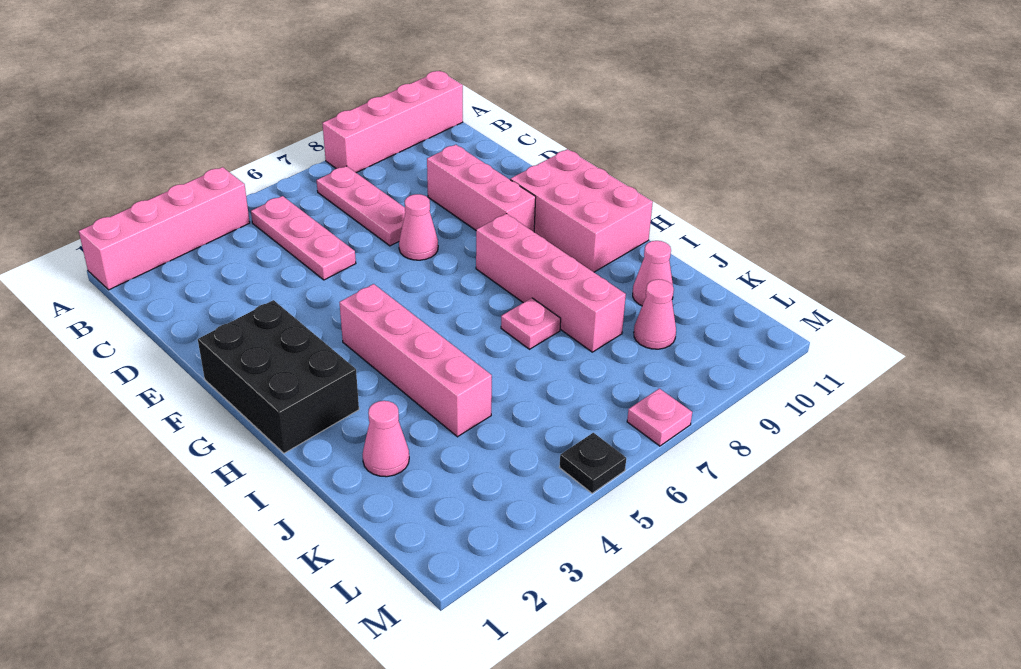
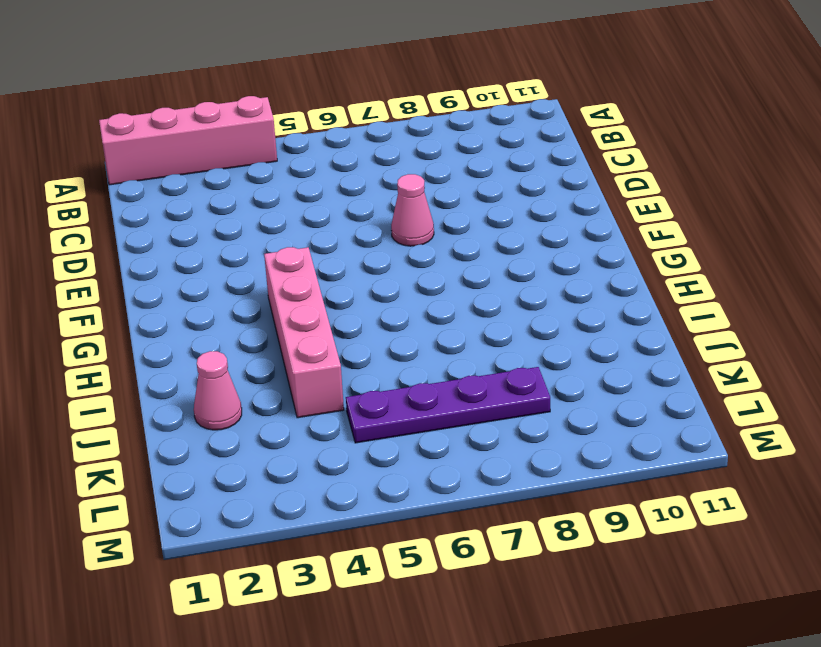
purple plate K5:K8 level 1 -> none
none -> pink brick A8:A11 level 1
none -> pink plate B5:D5 level 1
none -> pink plate B7:D7 level 1

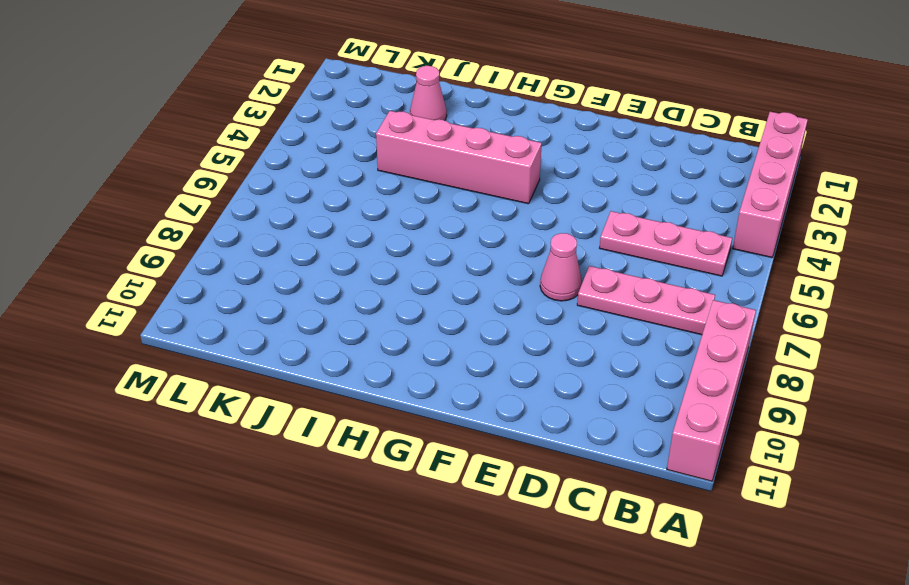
none -> pink brick D9:F9 level 1
none -> black brick F1:H2 level 1
none -> pink brick F10:H11 level 1

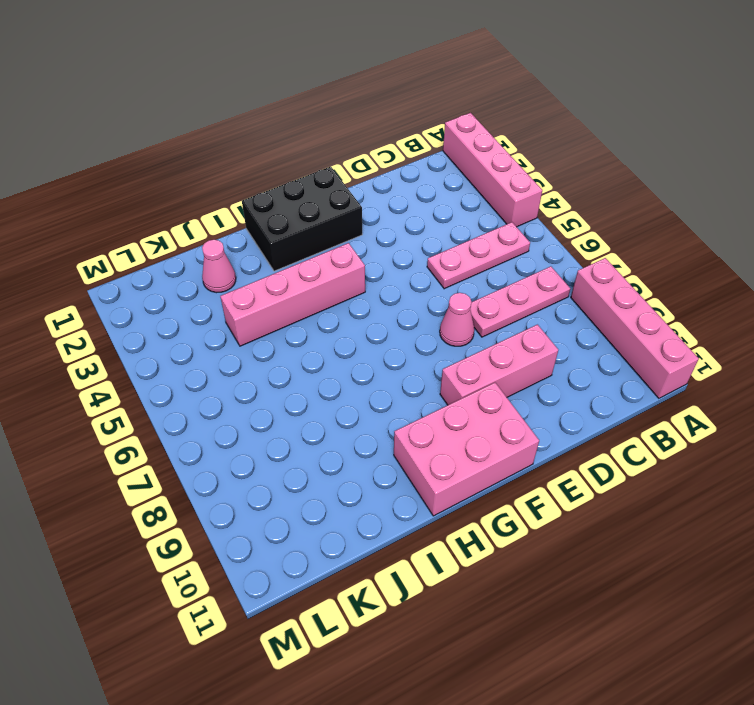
none -> pink brick G8:J8 level 1
none -> pink plate I7 level 1
none -> pink cone J10 level 1

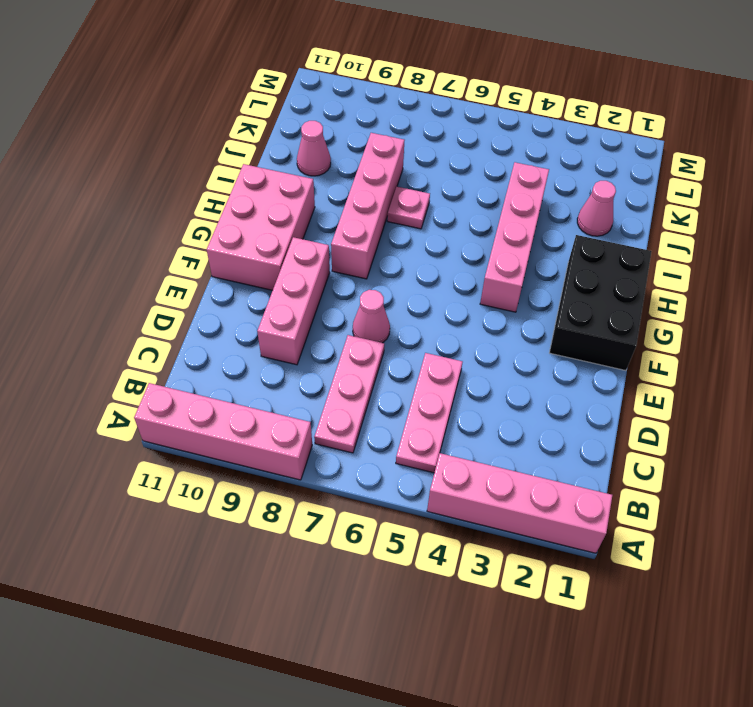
none -> pink cone K9 level 1
none -> black plate M5 level 1
none -> pink plate M7 level 1

